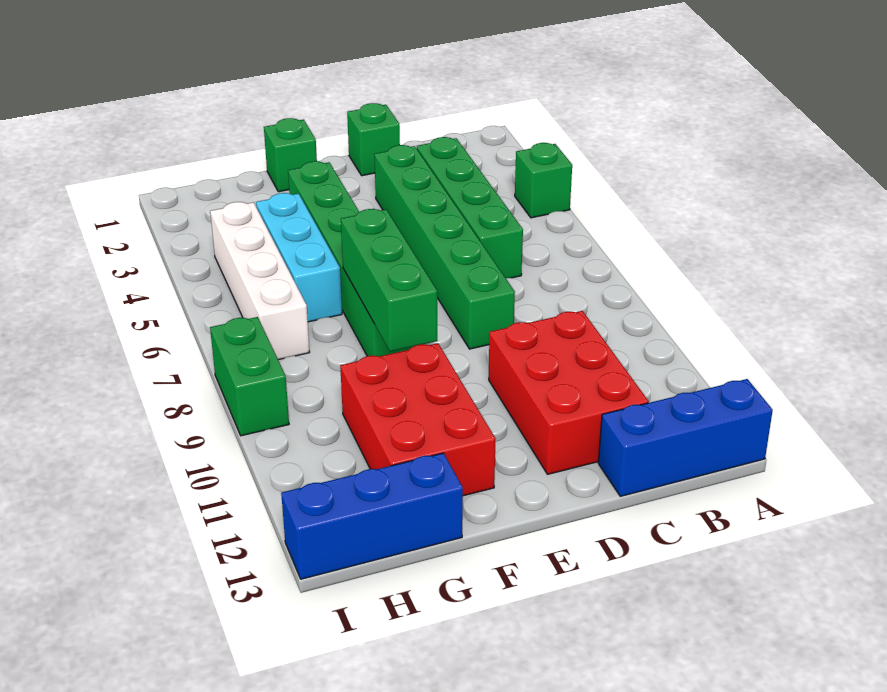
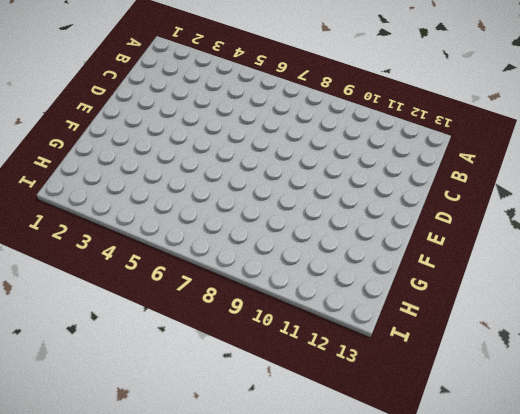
none -> green brick A4 level 1
none -> blue brick A13:C13 level 1
none -> green brick C3:C6 level 1

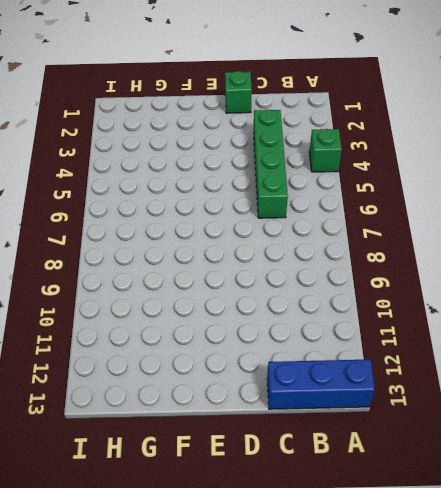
none -> red brick C10:D12 level 1
none -> green brick D3:D8 level 1
none -> green brick F1 level 1

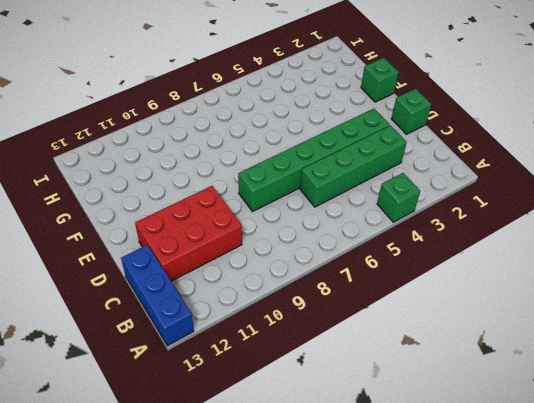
none -> green brick F3:F8 level 1
none -> red brick F10:G12 level 1
none -> cyan brick G4:G6 level 1

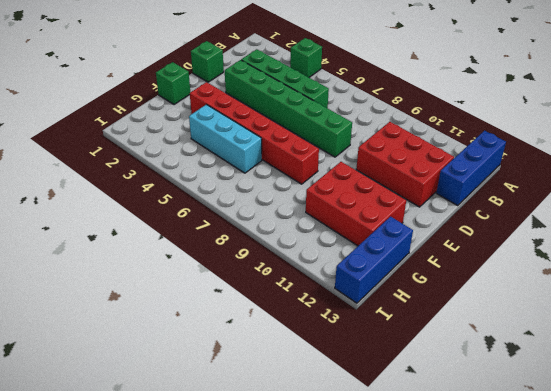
red brick F3:F8 level 1 -> green brick F3:F8 level 1
none -> white brick H4:H7 level 1
none -> green brick I8:I9 level 1
none -> green brick F7:F9 level 2

